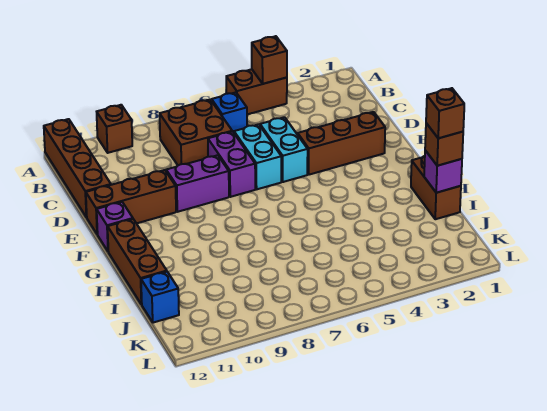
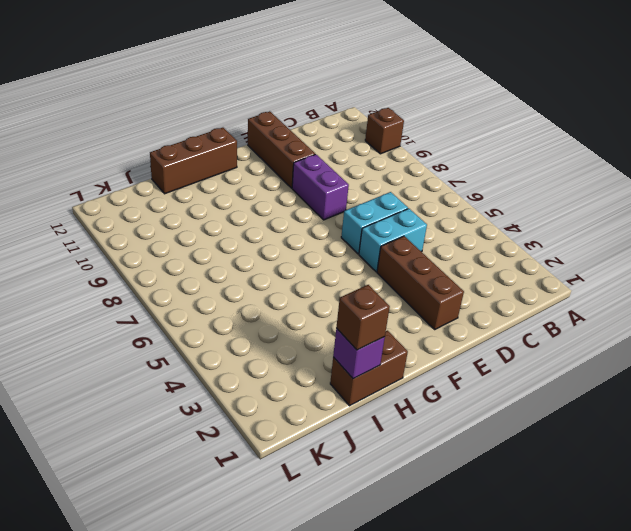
none -> brown brick A4:A5 level 1
none -> brown brick A12:D12 level 1
none -> blue brick B6 level 1

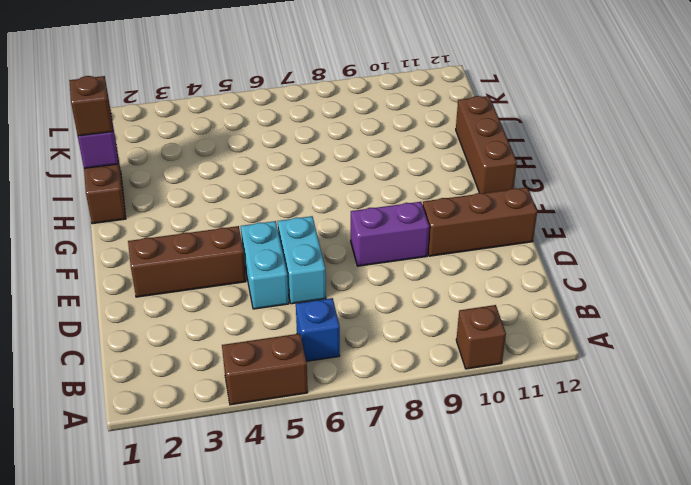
none -> brown brick A12:D12 level 1
none -> brown brick B7:C8 level 1
none -> purple brick D7:E7 level 1

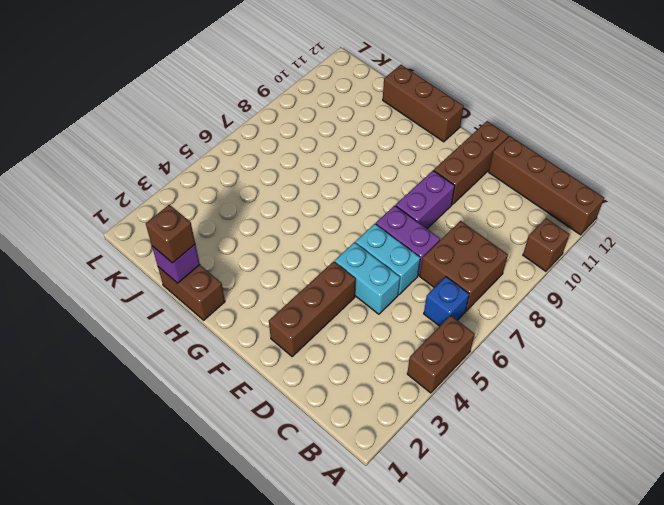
none -> purple brick F12 level 1
none -> blue brick J12 level 1
none -> brown brick A4 level 2

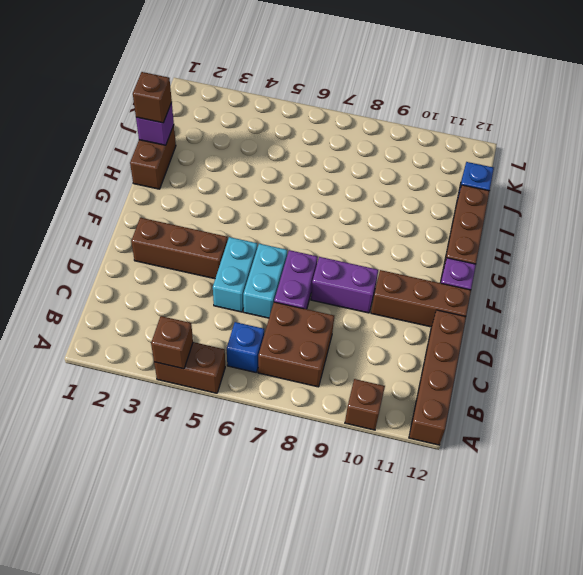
none -> brown brick I1 level 4

